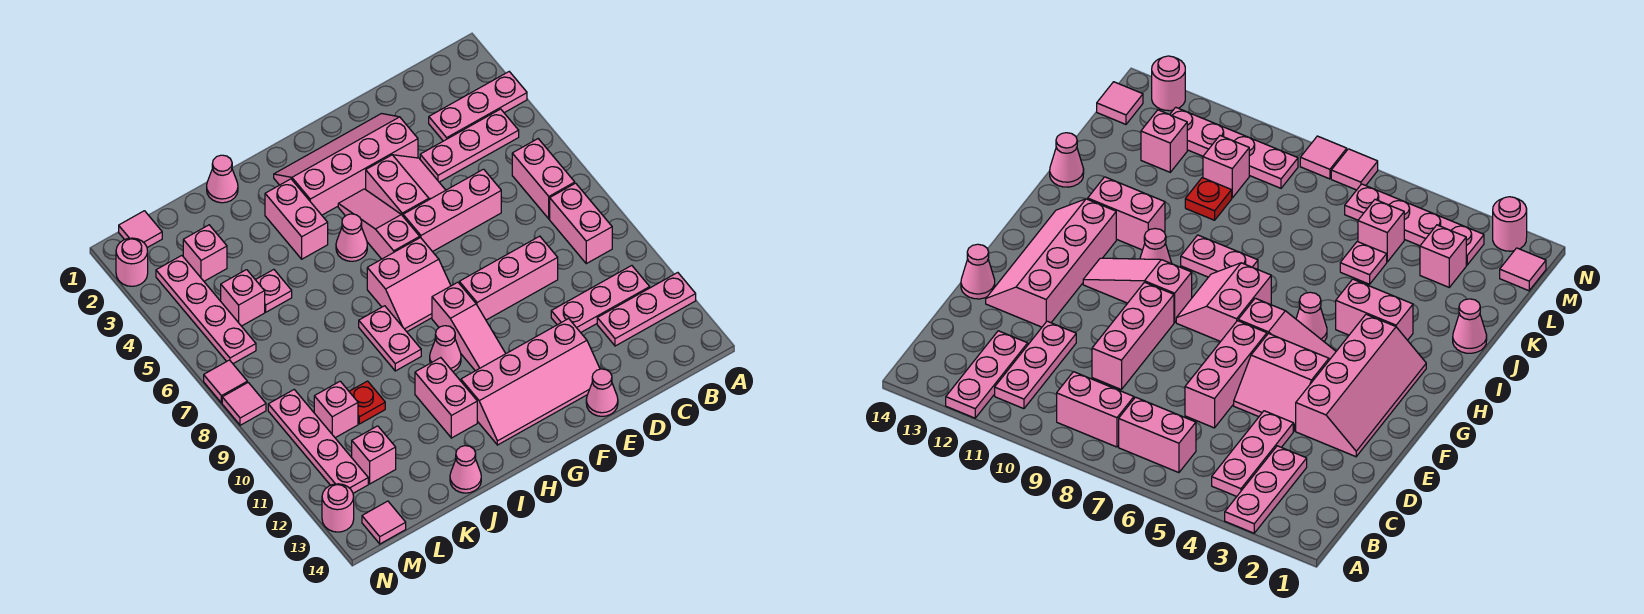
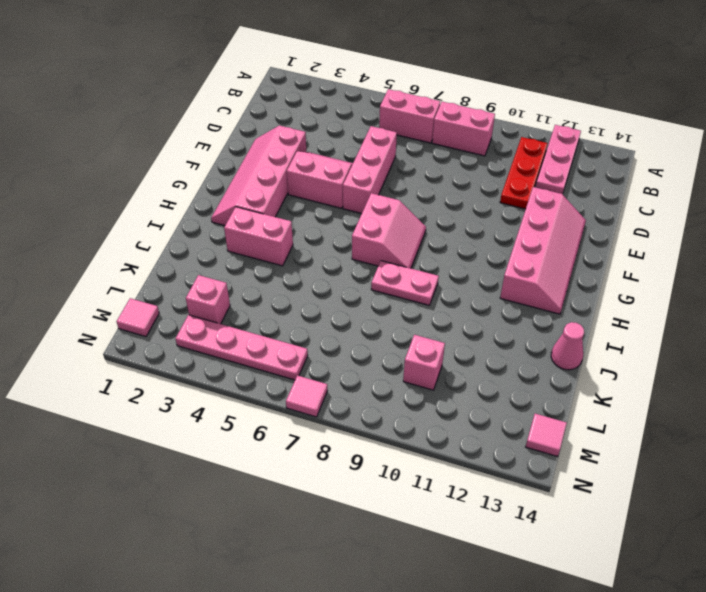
red plate B11:D11 level 1 -> pink plate B11:D11 level 1
none -> pink plate A3:C3 level 1
none -> pink plate B4:D4 level 1
none -> pink brick D9:F9 level 1
none -> pink cone E14 level 1

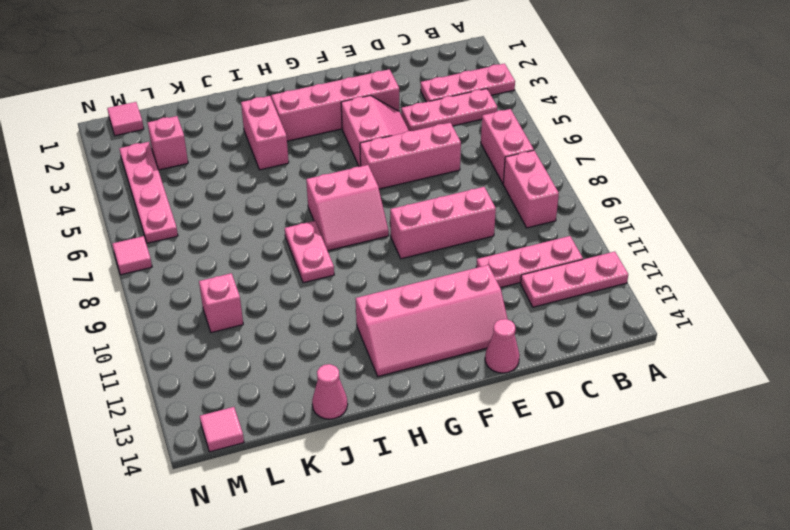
none -> pink slope G4:G6 level 1 top 6
none -> pink slope G9:G11 level 1 top 9
none -> pink cone H5 level 1
none -> pink cone H10 level 1

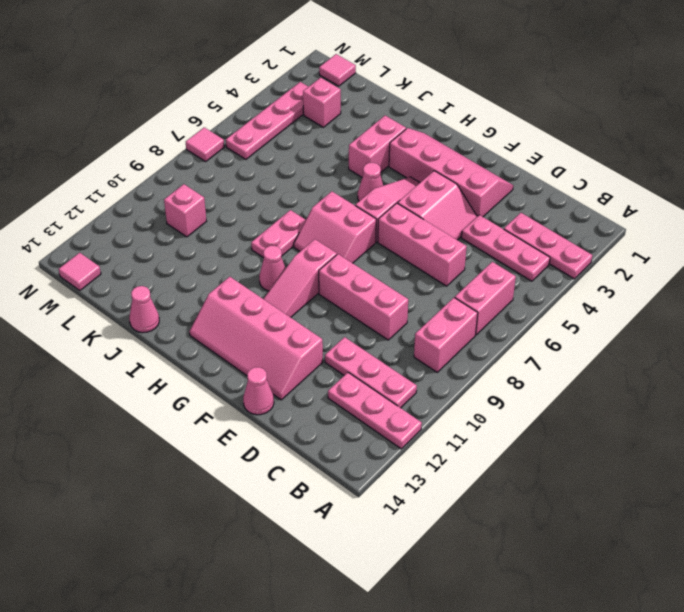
none -> pink brick I11:I12 level 1
none -> pink cone J1 level 1
none -> pink plate K5 level 1
none -> red plate K10 level 1

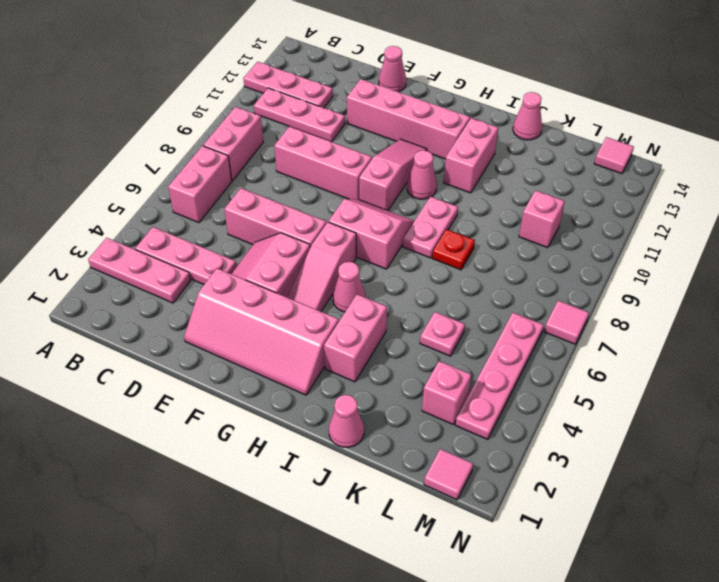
red plate J8 level 1 -> red plate K10 level 1
none -> pink brick L5 level 1
none -> pink brick L12 level 1
none -> pink plate M9:M12 level 1
none -> pink round brick N2 level 1

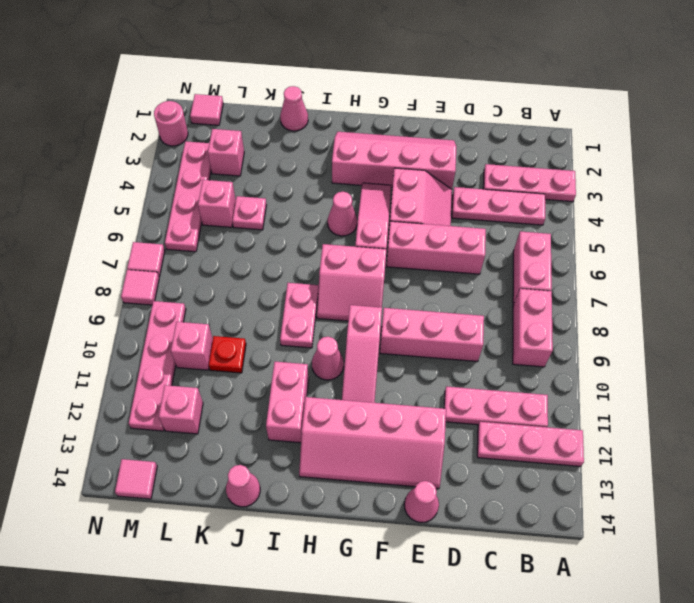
none -> pink brick I3:I4 level 1
none -> pink round brick N13 level 1

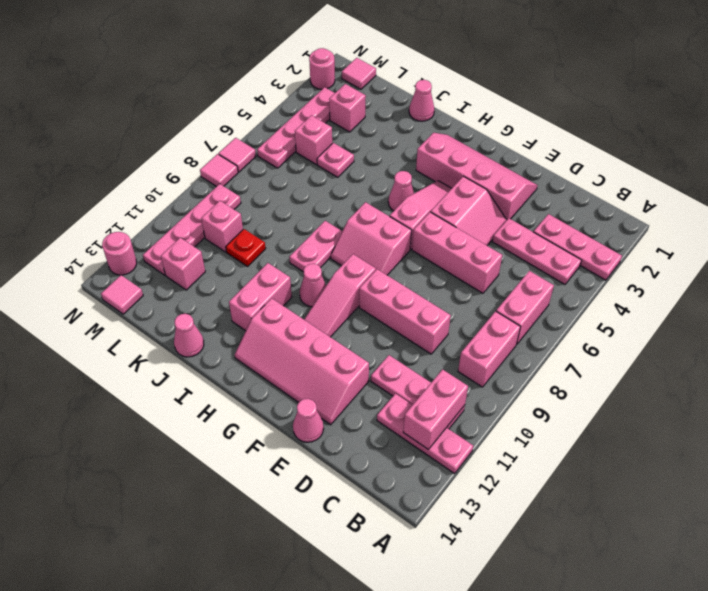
pink brick B11:B12 level 2 -> pink brick I3:I4 level 1

